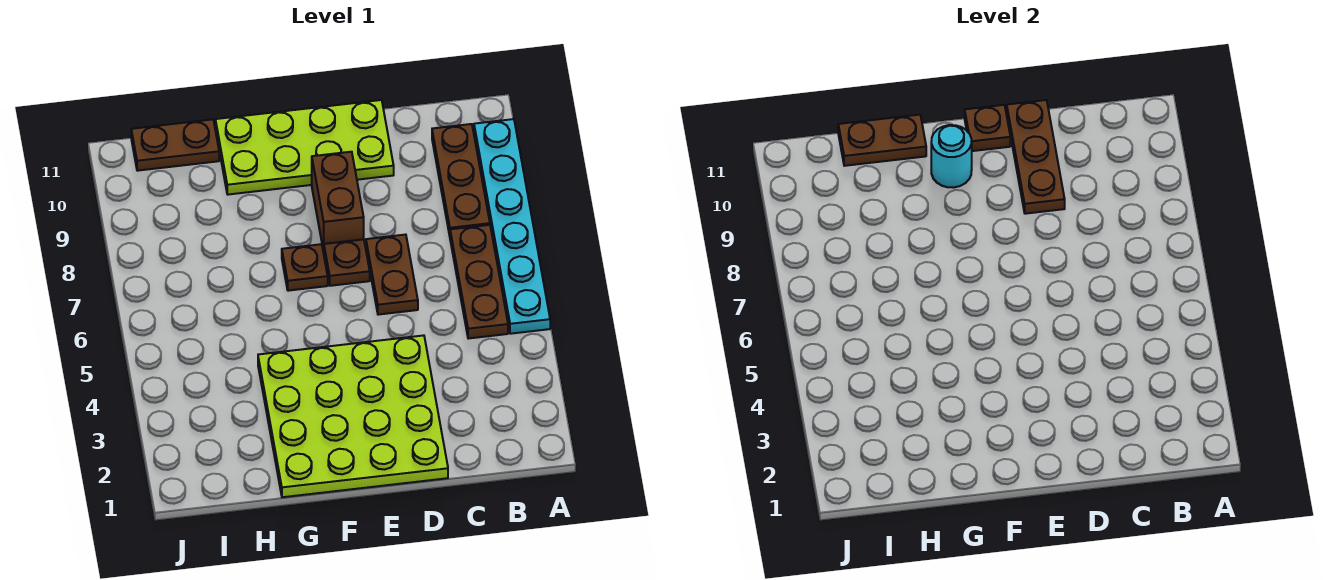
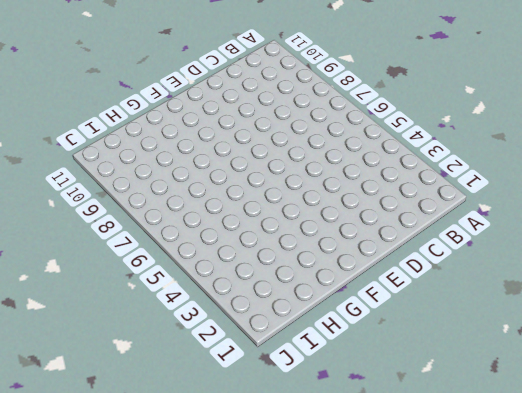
none -> cyan plate A5:A10 level 1
none -> brown plate B5:B7 level 1
none -> brown plate B8:B10 level 1

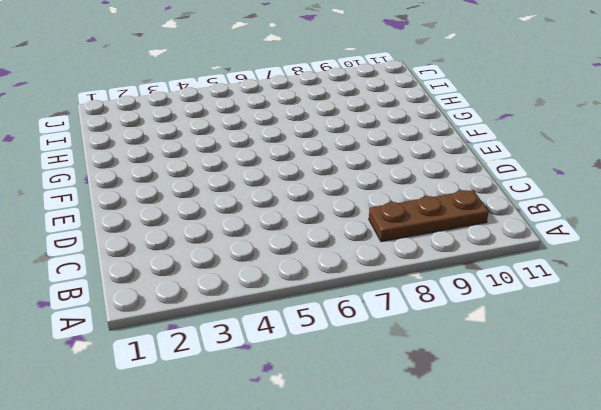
none -> cyan plate A5:A10 level 1
none -> brown plate B5:B7 level 1
none -> lime plate D1:G4 level 1

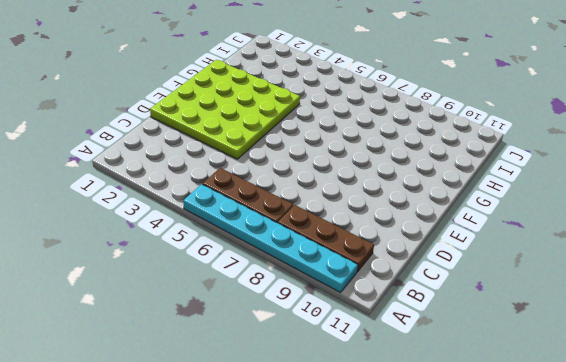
none -> brown plate D6:D7 level 1
none -> lime plate D10:G11 level 1
none -> brown plate E7 level 1

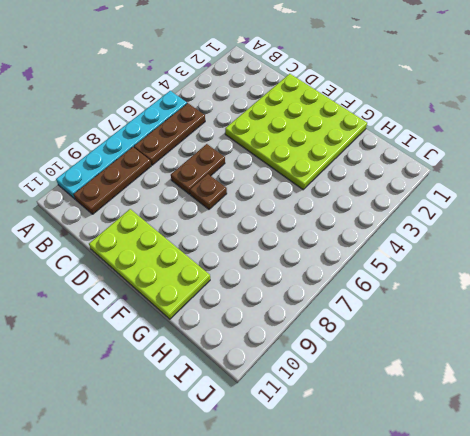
none -> brown brick E8:E9 level 1
none -> brown plate F7 level 1
none -> brown plate H11:I11 level 1

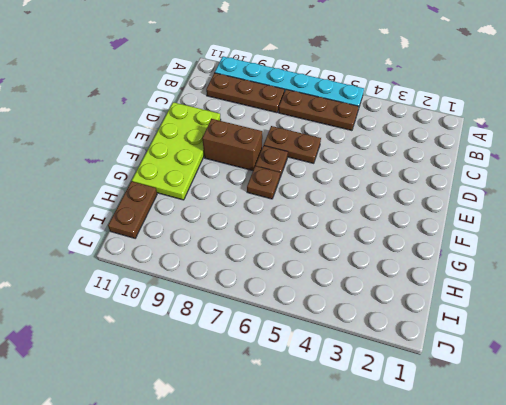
none -> lime plate D1:G4 level 1
none -> brown plate D9:D11 level 2
none -> brown plate E11 level 2

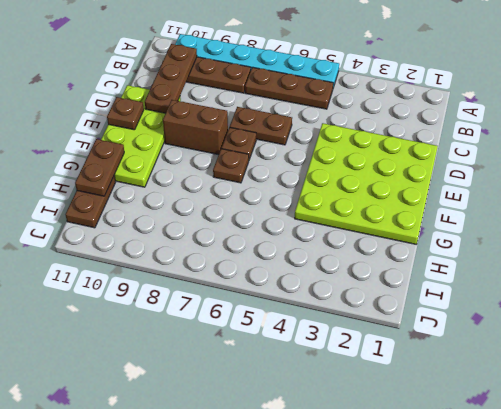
brown plate B10:D10 level 2 -> brown plate D9:D11 level 2
none -> cyan round brick F10 level 2

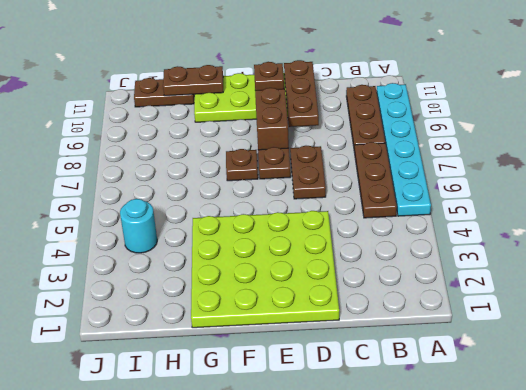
cyan round brick I4 level 1 -> cyan round brick F10 level 2

